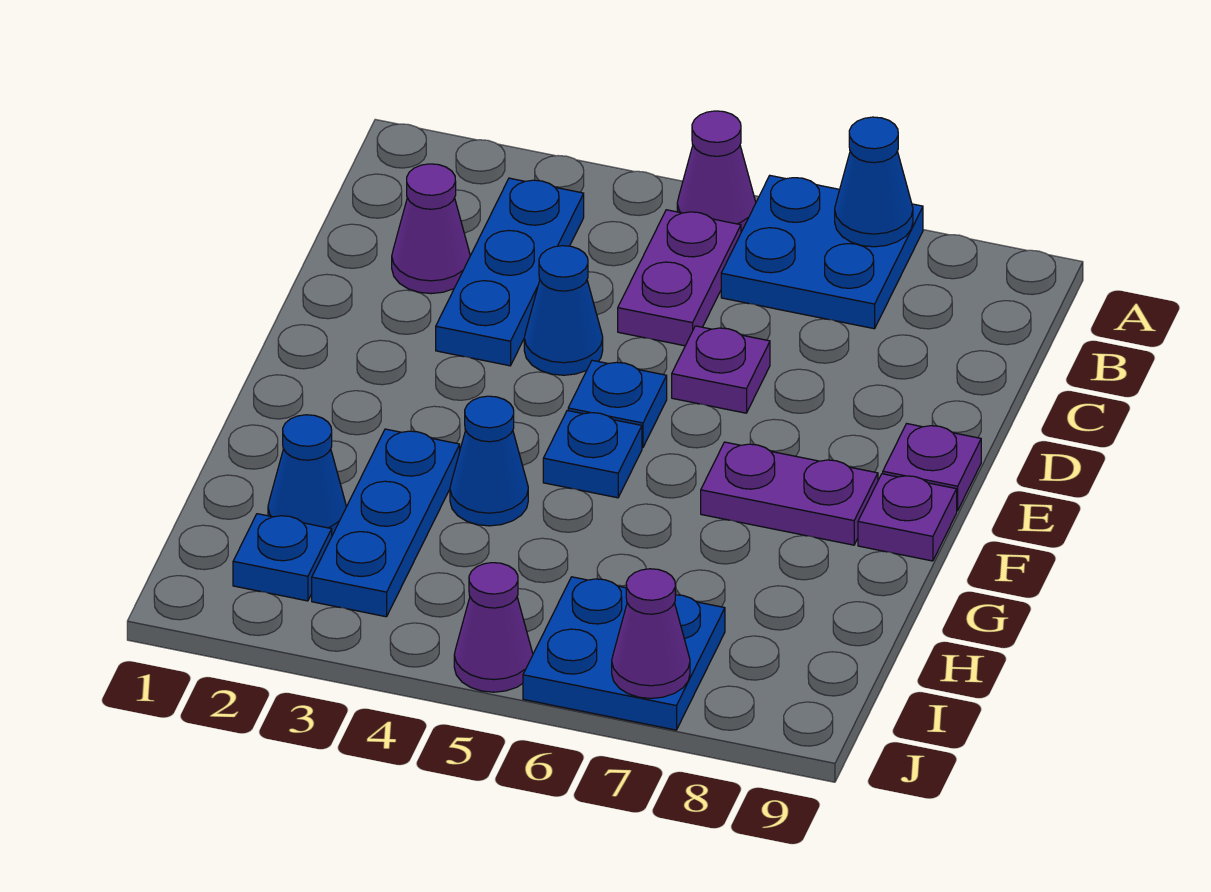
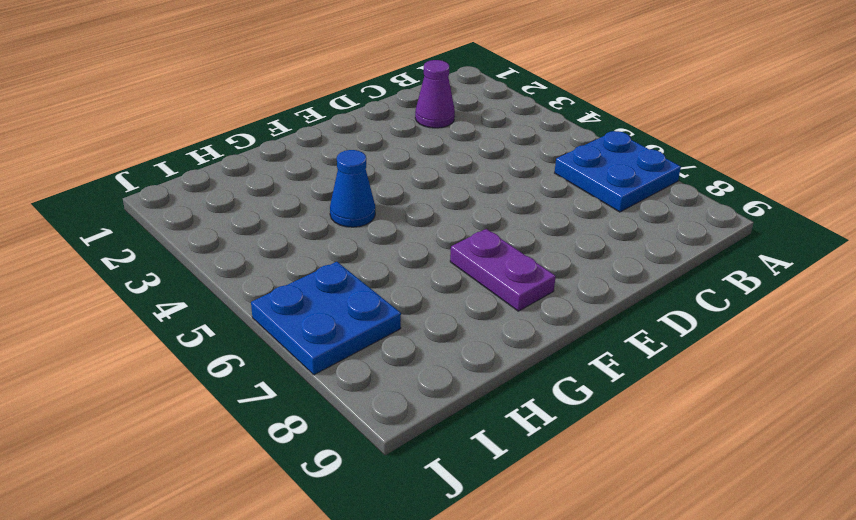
none -> purple cone A5 level 1
none -> blue plate B3:D3 level 1
none -> purple plate B5:C5 level 1

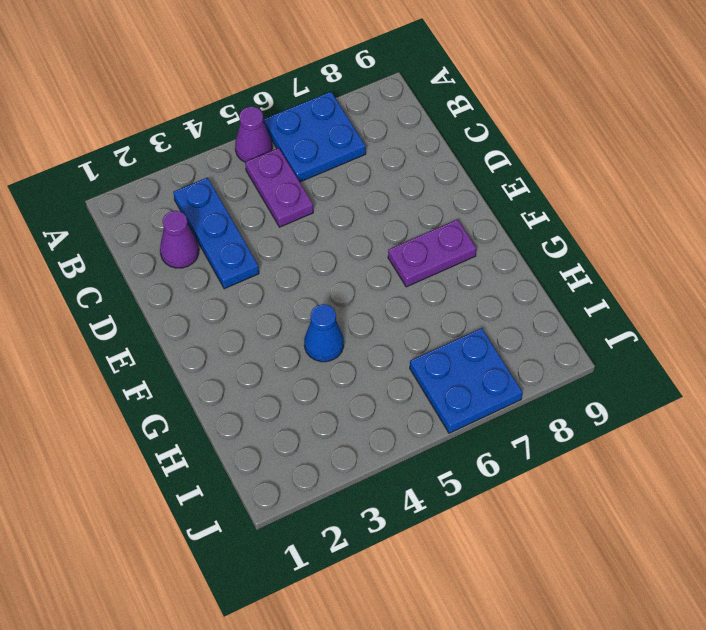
none -> blue cone D4 level 1
none -> purple plate D6 level 1
none -> blue plate E5 level 1

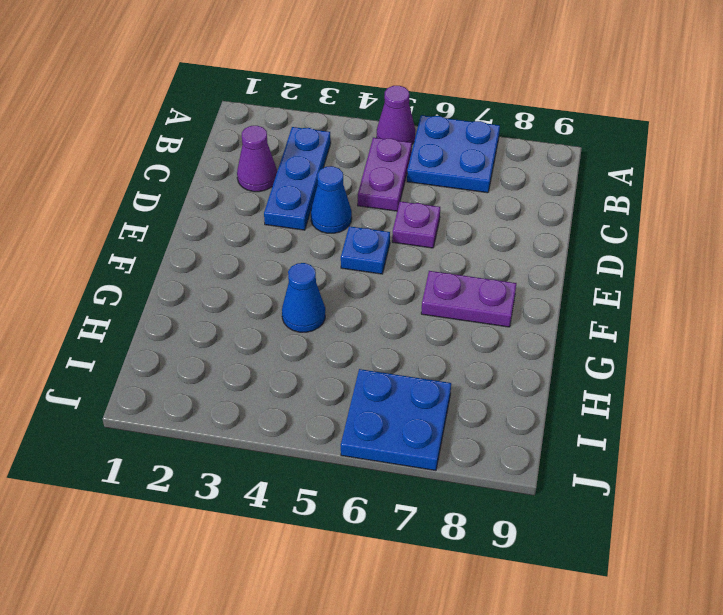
none -> purple plate E9 level 1
none -> blue plate F5 level 1
none -> purple plate F9 level 1

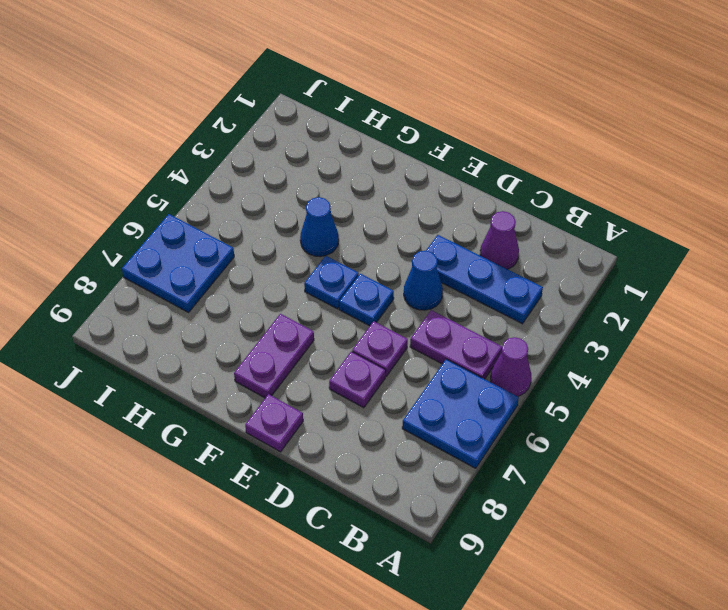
purple plate D7 level 1 -> purple plate F9 level 1
none -> blue plate G3:I3 level 1
none -> blue cone H2 level 1
none -> blue plate I2 level 1

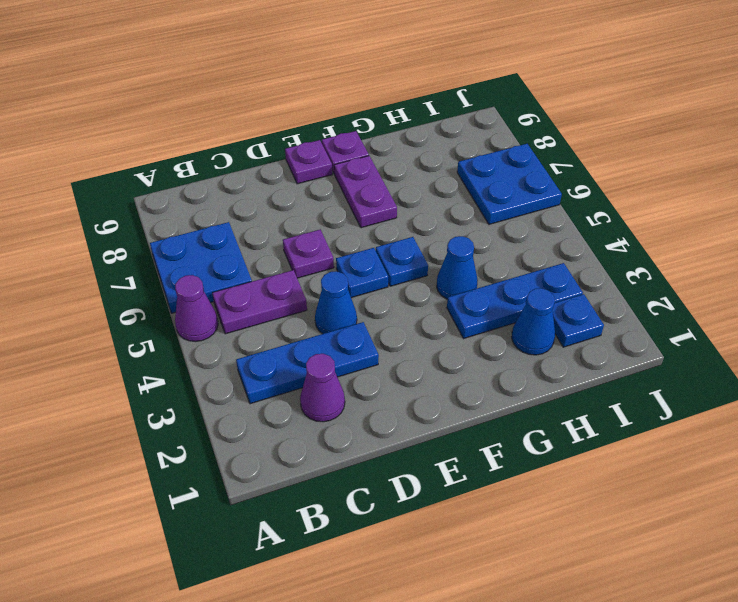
none -> purple cone J5 level 1
none -> blue cone A7 level 2
none -> purple cone J7 level 2

